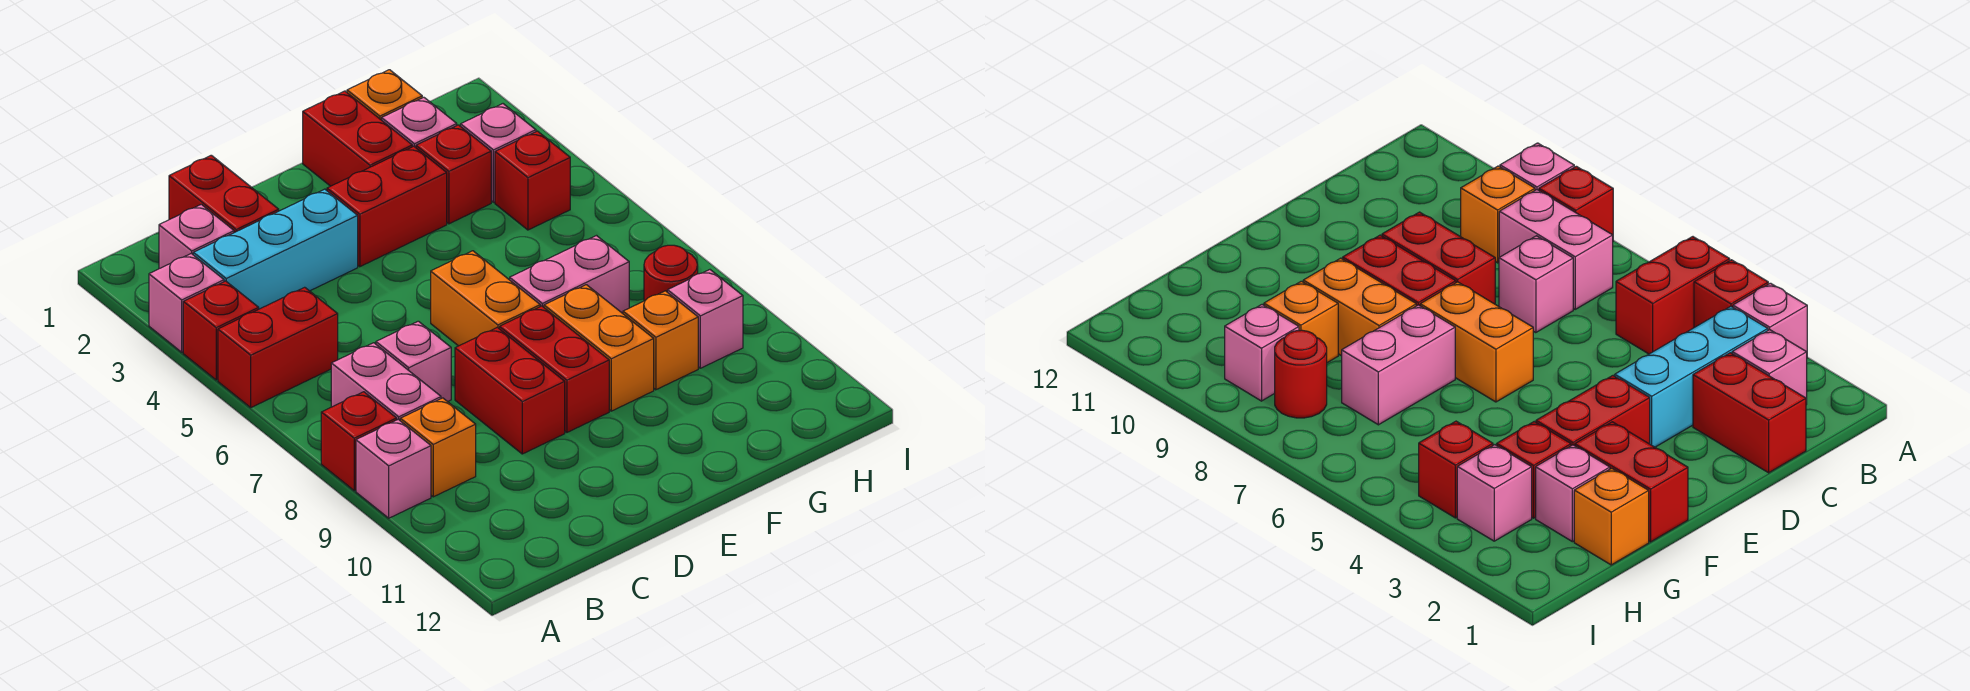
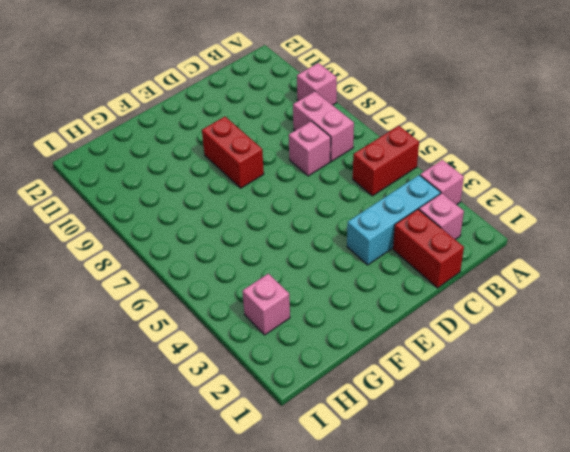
none -> red brick A4 level 1
none -> red brick A8 level 1
none -> orange brick B9 level 1

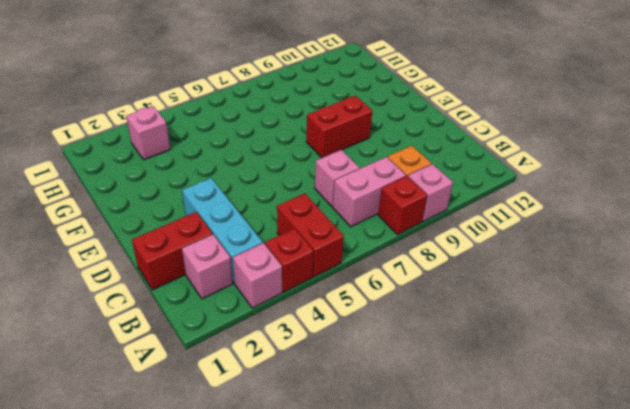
none -> red brick D8:D9 level 1
none -> red brick E3:F3 level 1
none -> orange brick E6:E7 level 1

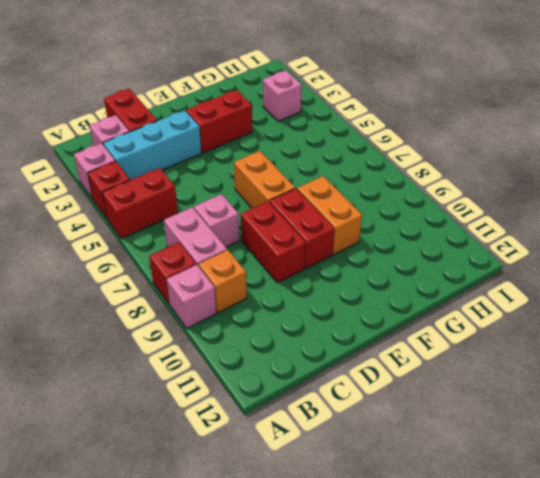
none -> red brick F1:F2 level 1
none -> pink brick F7:G7 level 1
none -> orange brick G1 level 1

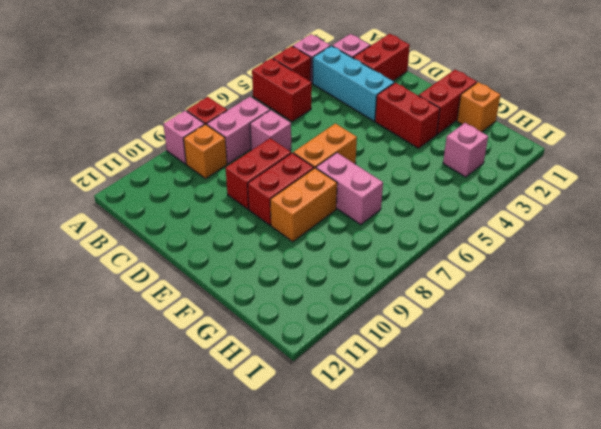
none -> pink brick G2 level 1
none -> red brick G3 level 1
none -> orange brick G9 level 1

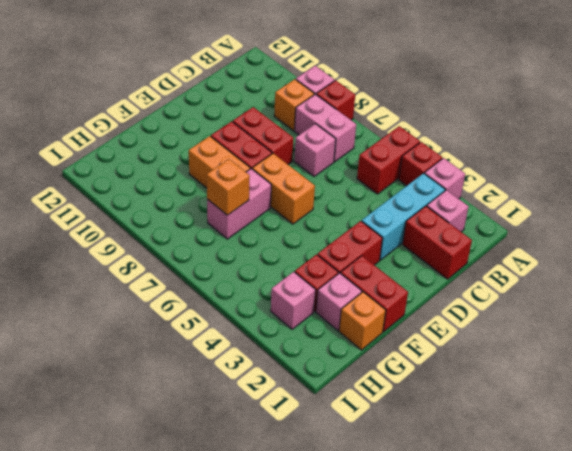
orange brick G7 level 2 -> orange brick G9 level 1
none -> red brick H4 level 1
none -> red round brick H8 level 1
none -> pink brick H9 level 1

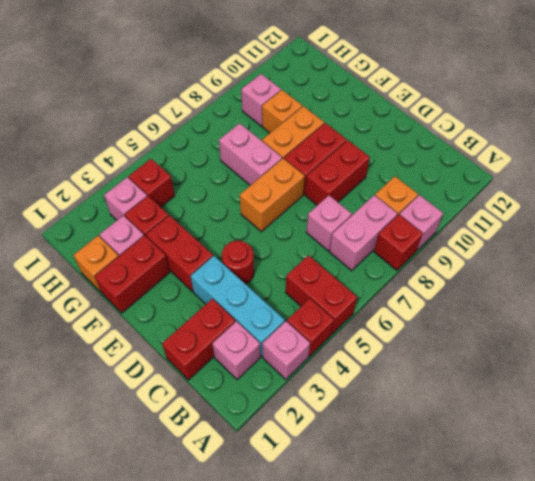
red round brick D4 level 1 -> red round brick H8 level 1

